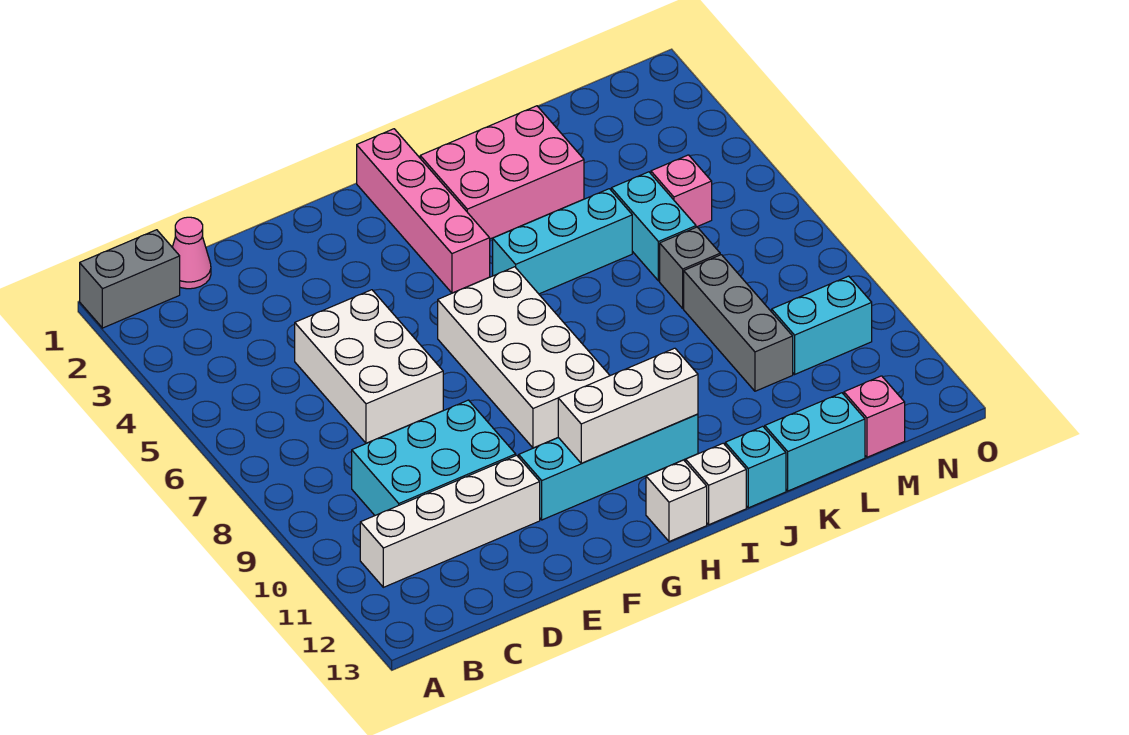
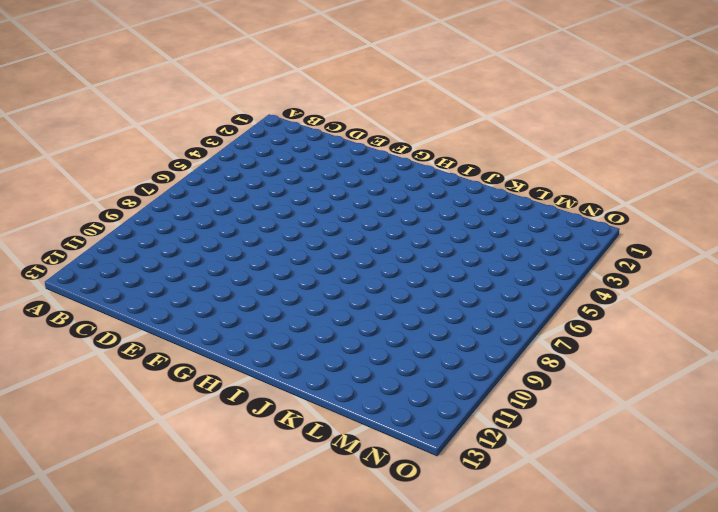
none -> grey brick A1:B1 level 1
none -> white brick B11:E11 level 1
none -> pink cone C1 level 1

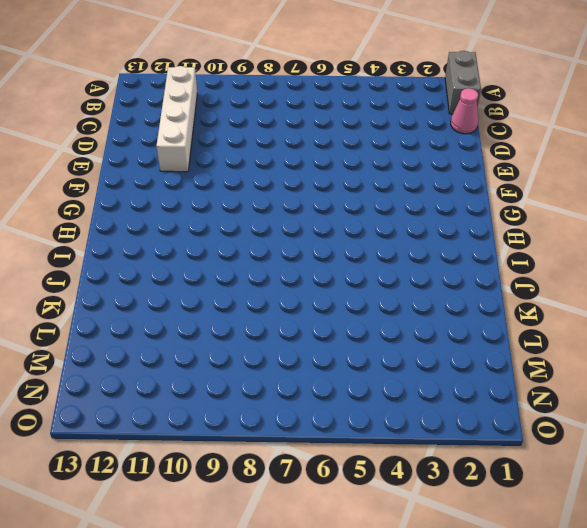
none -> cyan brick C9:E10 level 1
none -> white brick D5:E7 level 1
none -> cyan brick F11:I11 level 1

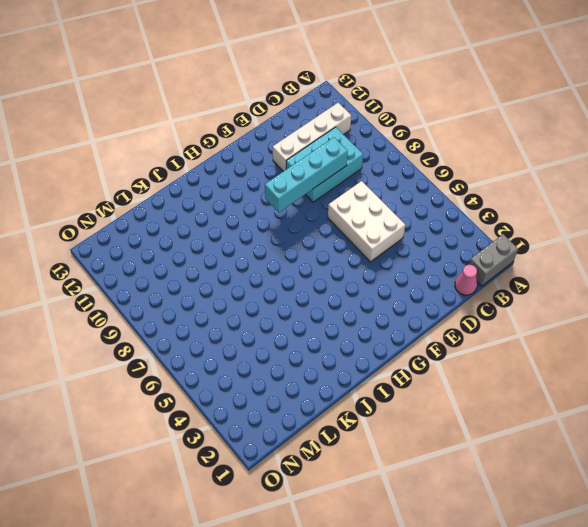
cyan brick D9:G9 level 2 -> cyan brick F11:I11 level 1
none -> white brick G6:H9 level 1
none -> pink brick H1:H4 level 1
none -> white brick H13 level 1

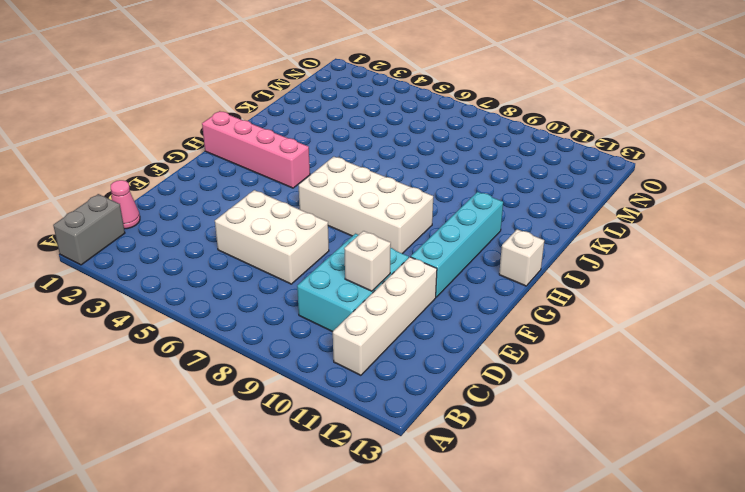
white brick D10 level 2 -> white brick I13 level 1
none -> pink brick I2:K3 level 1
none -> cyan brick I5:K5 level 1
none -> cyan brick J13 level 1

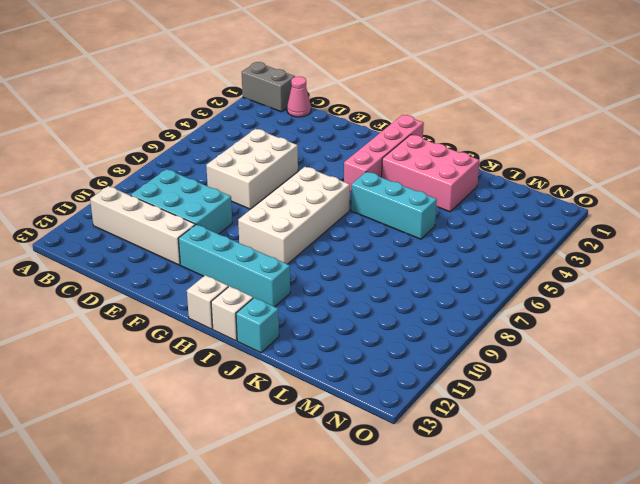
none -> cyan brick K13:L13 level 1
none -> cyan brick L5:L6 level 1
none -> grey brick L7 level 1

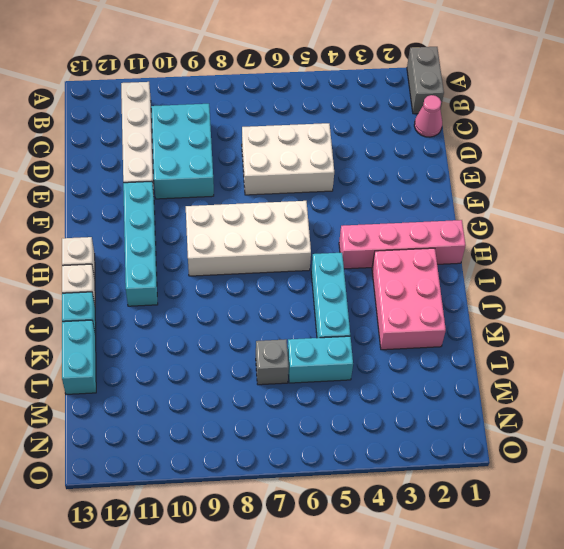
none -> grey brick L8:L10 level 1
none -> pink brick M5 level 1
none -> cyan brick M10:N10 level 1

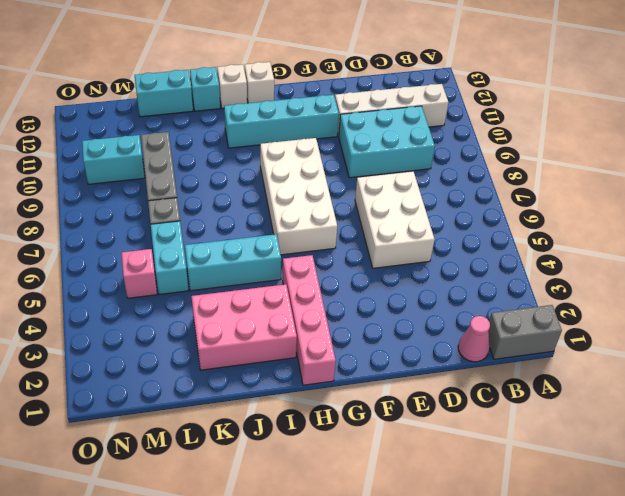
none -> pink brick M13 level 1
none -> white brick G11:I11 level 2

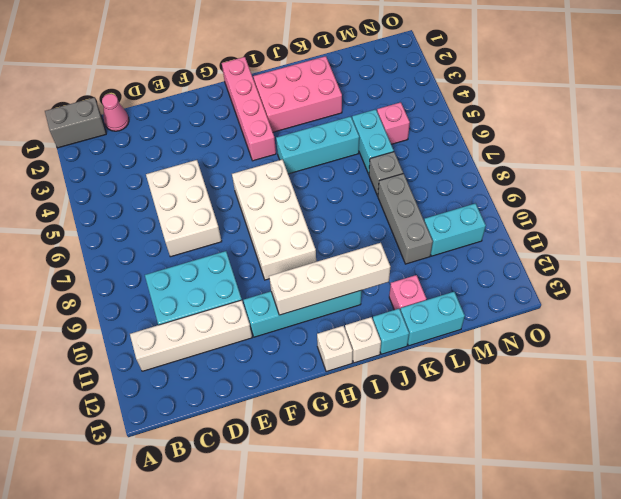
white brick G11:J11 level 2 -> white brick G11:I11 level 2
pink brick K12 level 1 -> pink brick M13 level 1

